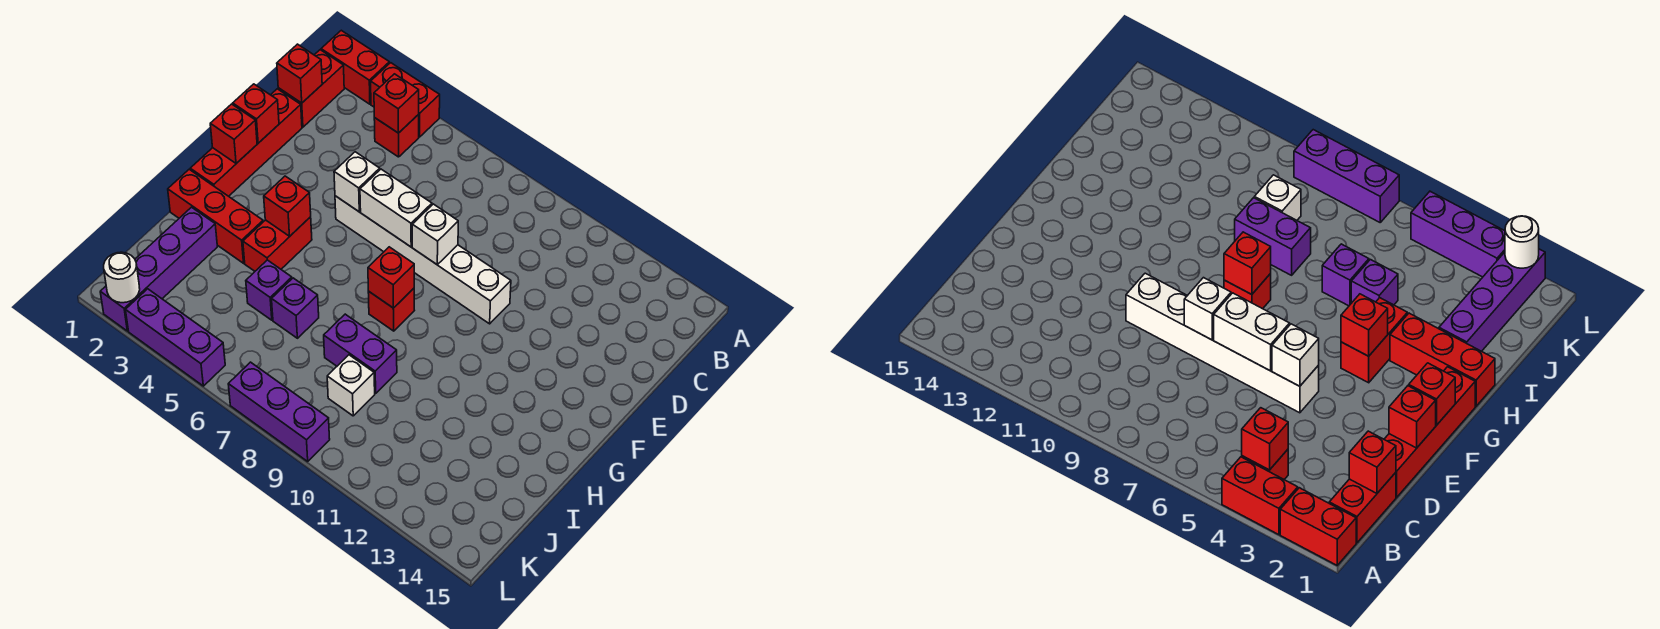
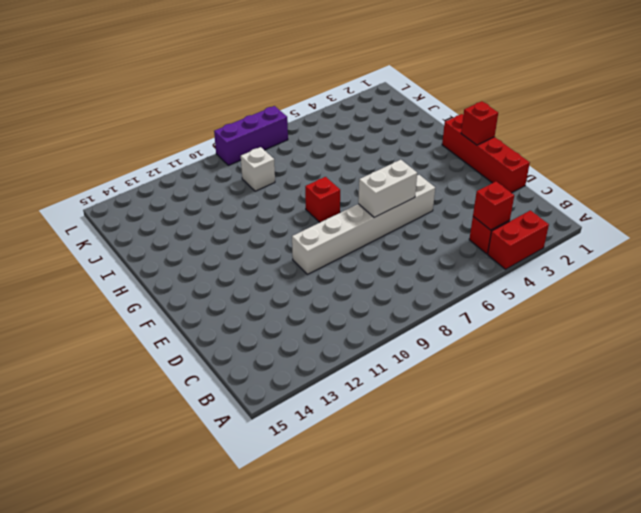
none -> red brick A1:A2 level 1
none -> red brick B1:C1 level 1
none -> red brick G4:H4 level 1

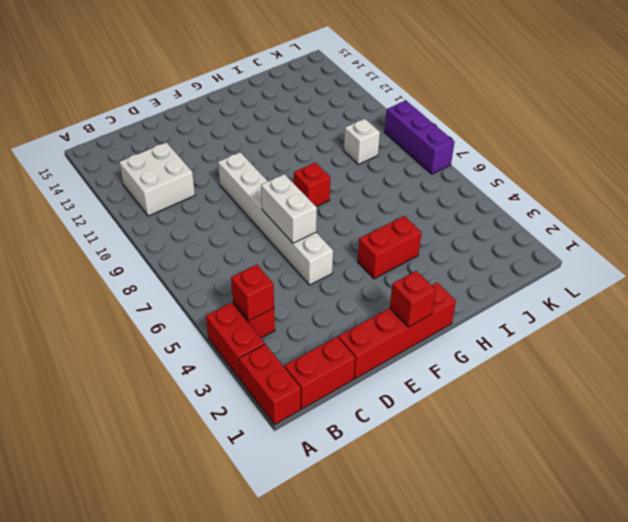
white brick B11:C12 level 1 -> none
none -> red brick H1:H3 level 1
none -> purple brick I2:L2 level 1
none -> purple brick I5 level 1

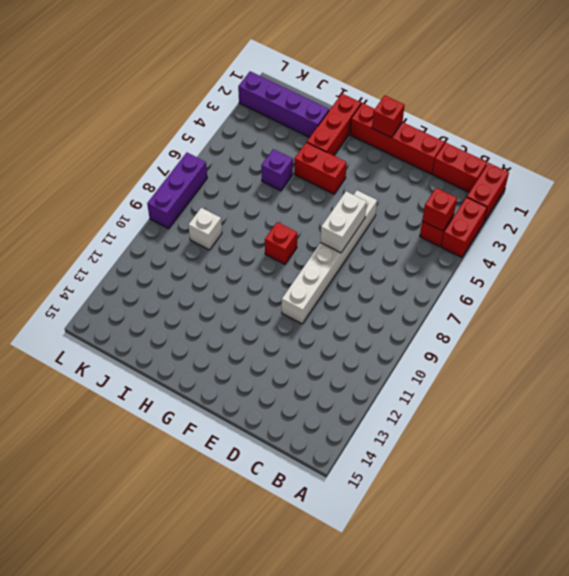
none -> purple brick I6 level 1
none -> purple brick I8:I9 level 1
none -> purple brick L3:L5 level 1

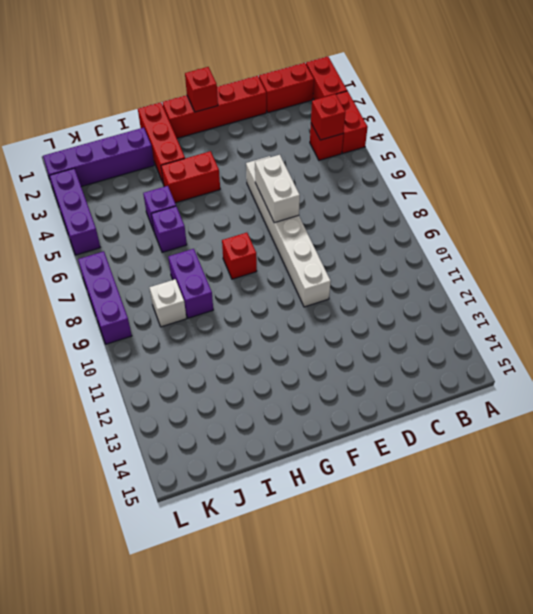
none -> red brick C1 level 2
none -> red brick E1 level 2
none -> white brick E5 level 2

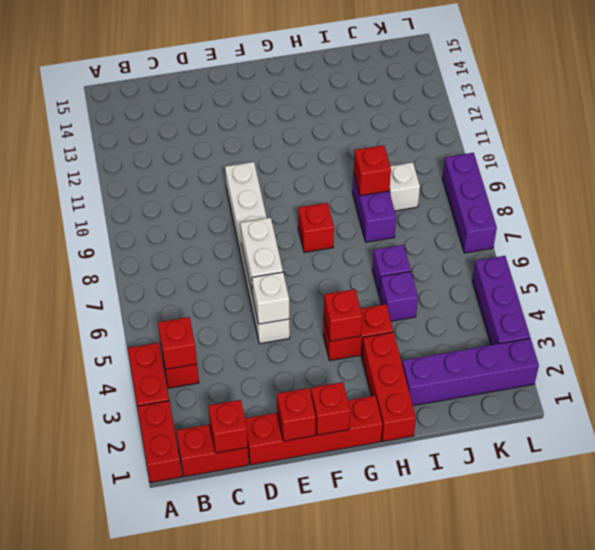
red brick I9 level 2 -> red brick G8 level 2
none -> white brick E8 level 2
none -> white round brick L2 level 2

